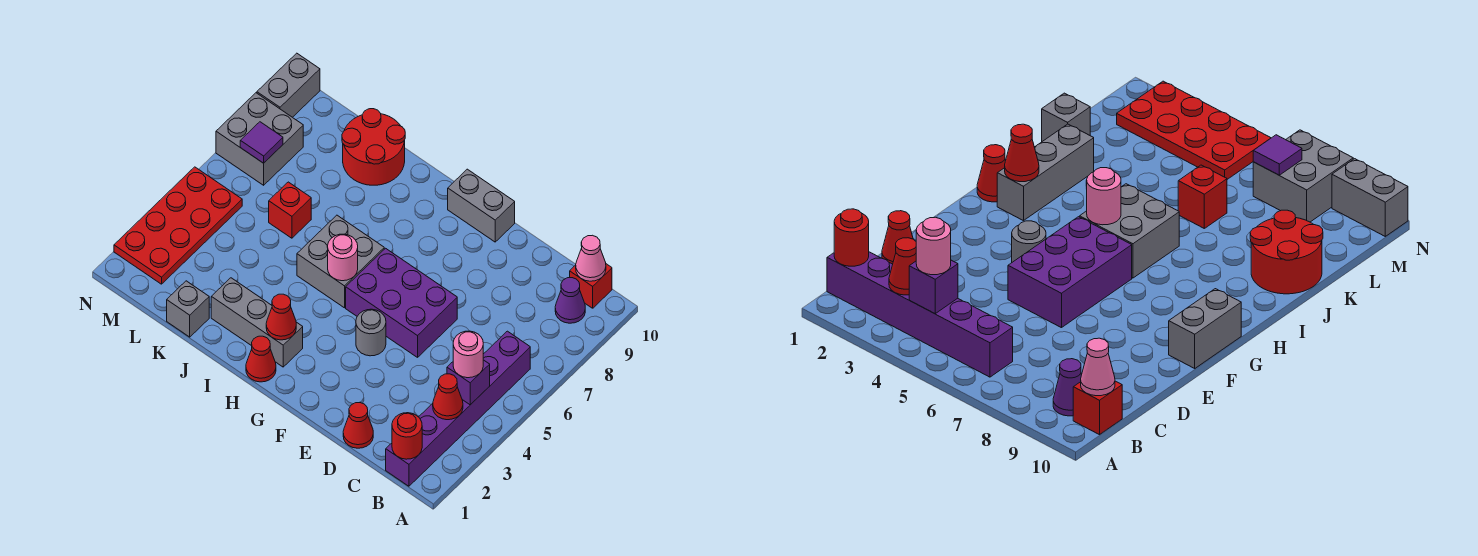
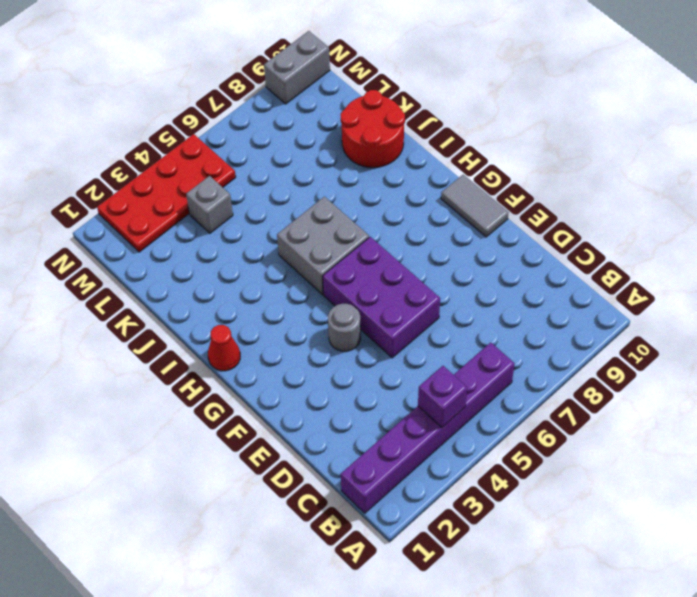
grey tile F10:G10 level 1 -> grey brick F10:G10 level 1
grey brick L4 level 1 -> grey brick K1 level 1
none -> purple cone B9 level 1
none -> red brick B10 level 1
none -> red cone D1 level 1

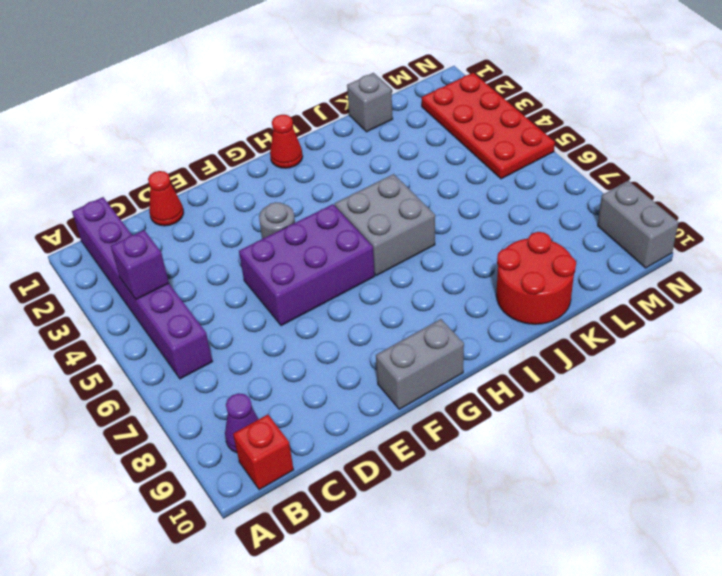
none -> grey brick H2:J2 level 1
none -> red brick K6 level 1
none -> grey brick M7:N8 level 1

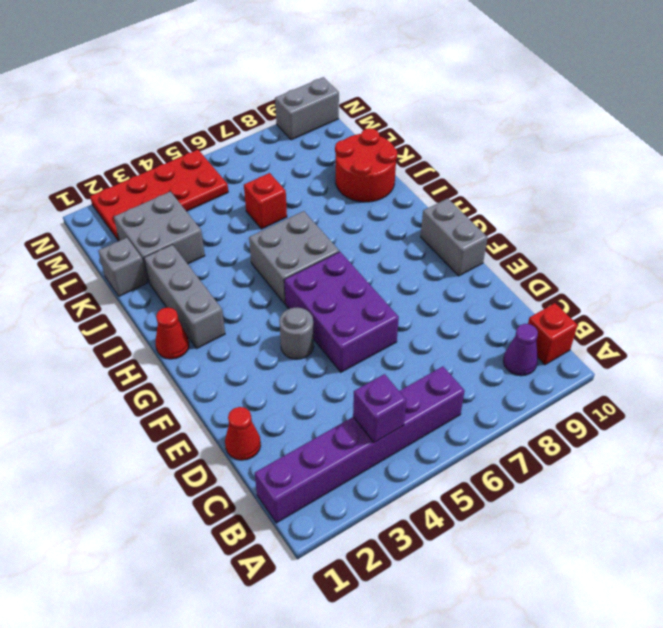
grey brick K2:L3 level 1 -> grey brick M7:N8 level 1
none -> red round brick B1 level 2
none -> red cone B3 level 2
none -> pink cone B10 level 2

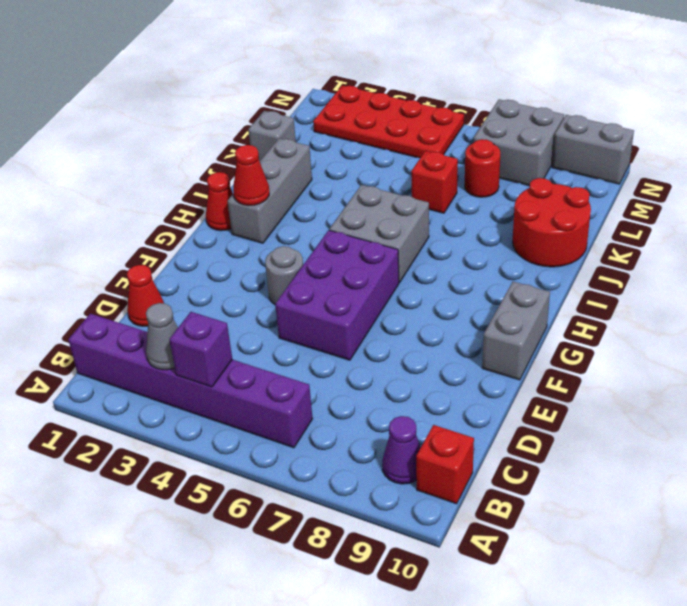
grey cone B3 level 2 -> red cone B3 level 2
red round brick L7 level 1 -> red round brick B1 level 2
none -> pink cone B10 level 2
none -> pink round brick H5 level 2
none -> purple tile M7 level 2

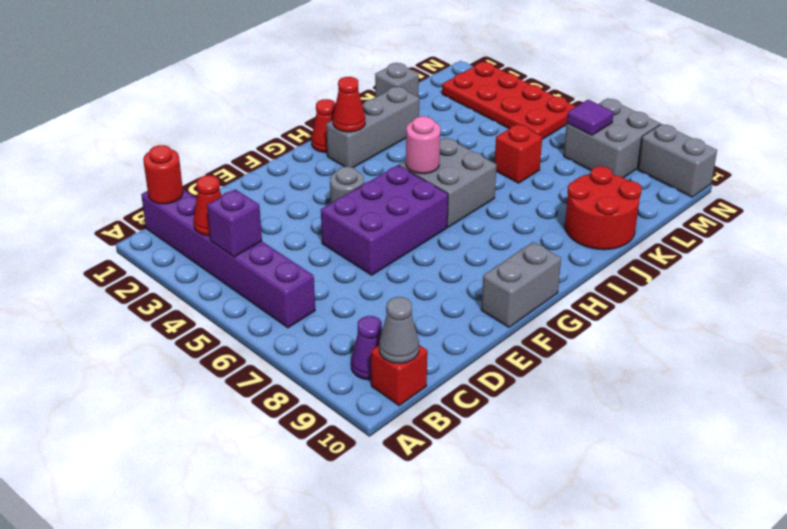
grey cone B10 level 2 -> pink cone B10 level 2
none -> red cone D1 level 1
none -> pink round brick B4 level 3

